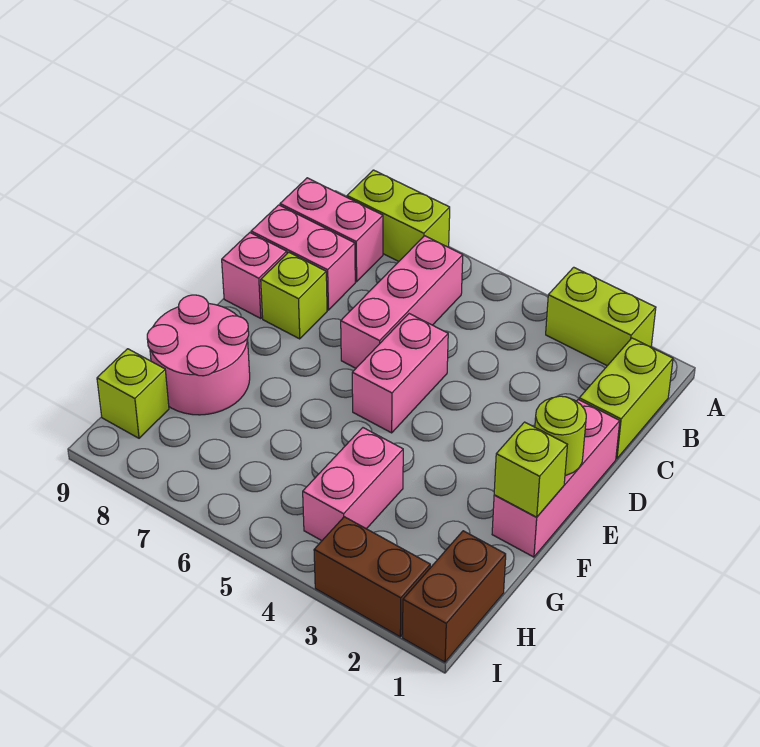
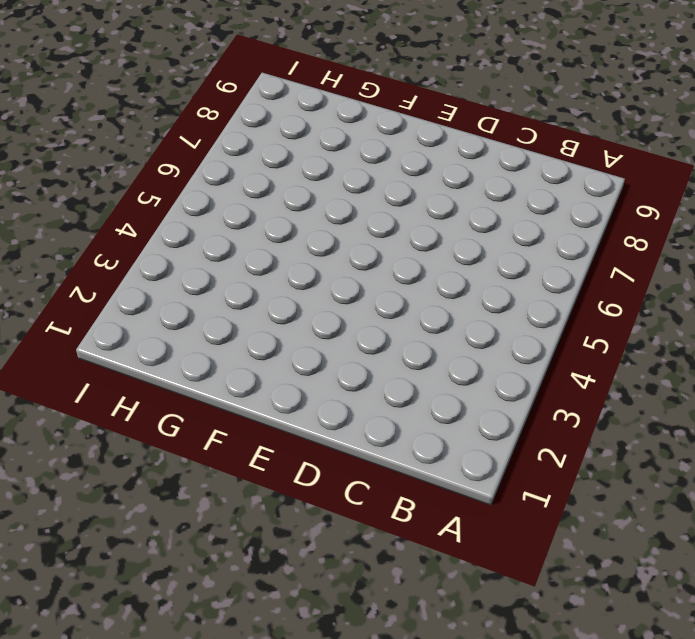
none -> lime brick A2:A3 level 1
none -> lime brick A7:A8 level 1
none -> lime brick B1:C1 level 1

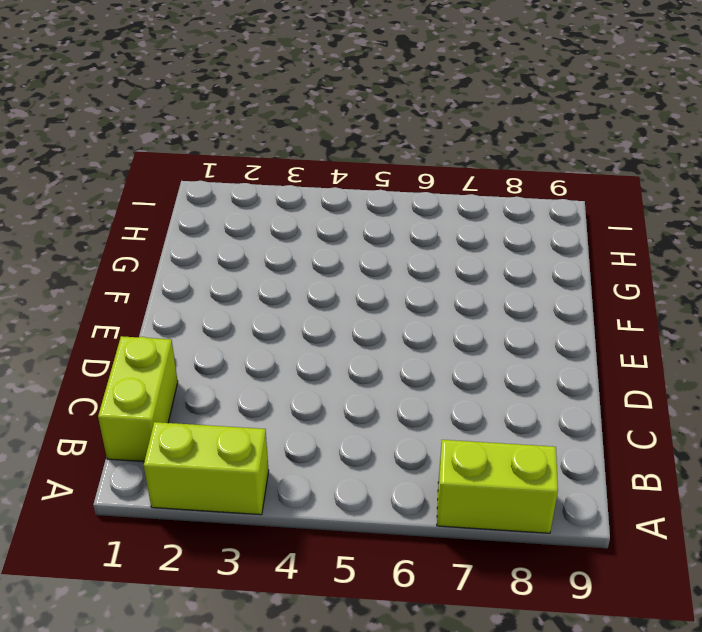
none -> pink brick B6:D6 level 1
none -> pink brick B8:B9 level 1
none -> pink brick C8:C9 level 1

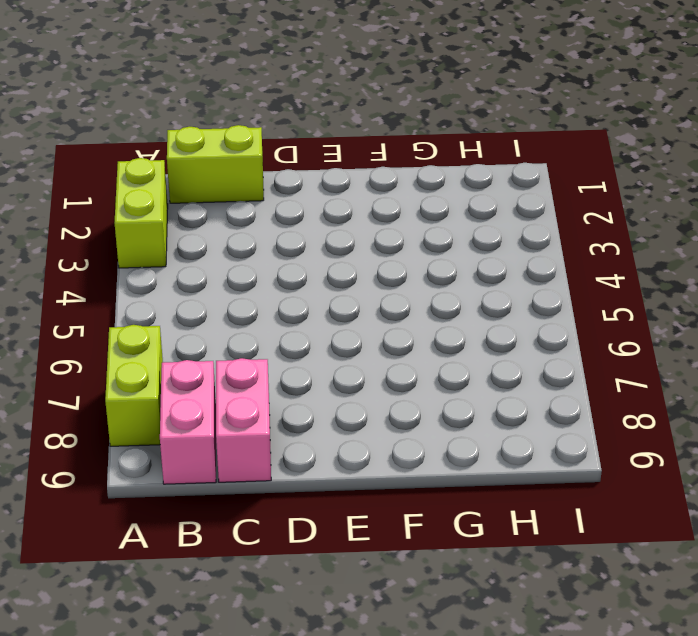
none -> pink brick B6:D6 level 1
none -> pink brick D1:F1 level 1
none -> pink brick D5:E5 level 1

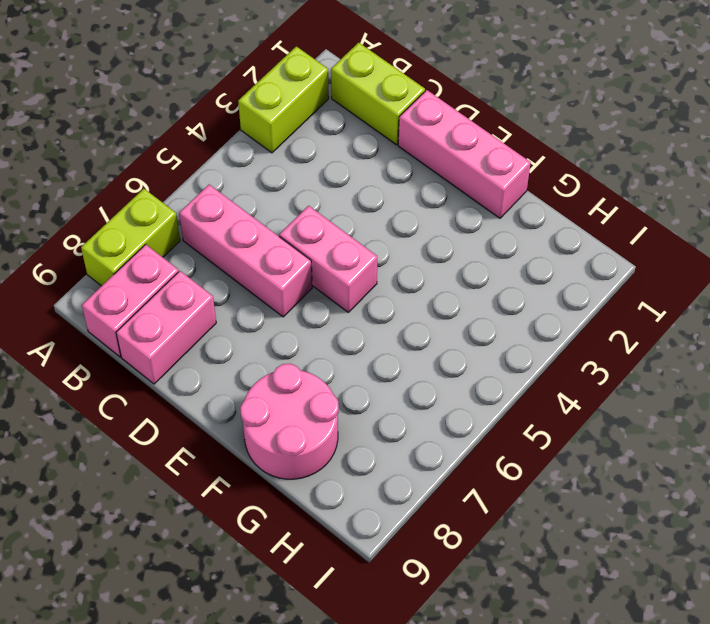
none -> lime brick D8 level 1
none -> pink brick D9 level 1
none -> pink brick G4:H4 level 1

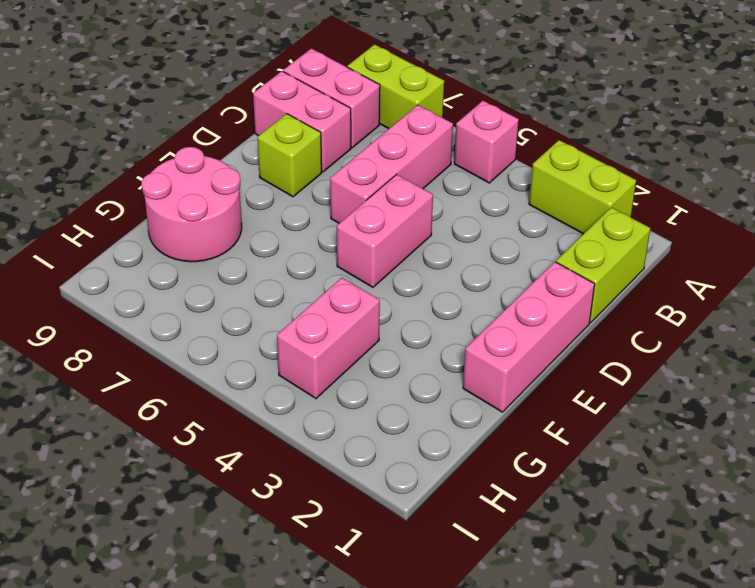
pink brick A5 level 1 -> pink brick D9 level 1
none -> brown brick H1:I1 level 1
none -> lime brick H9 level 1
none -> brown brick I2:I3 level 1

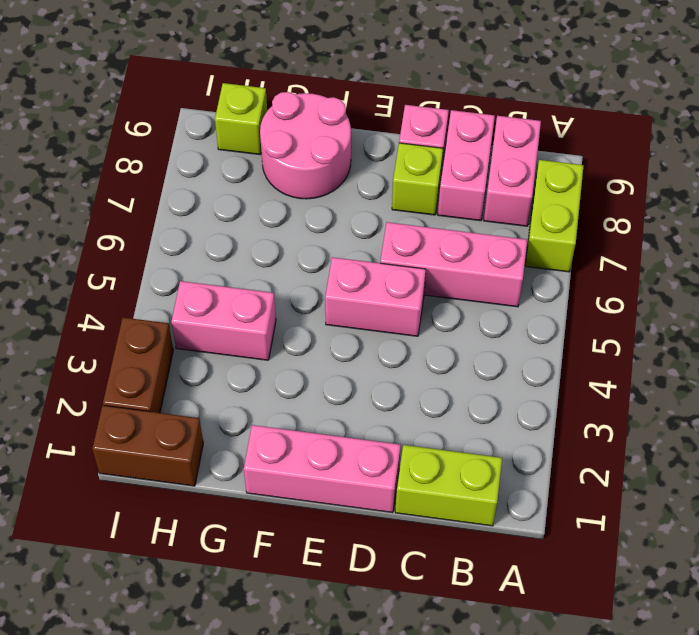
none -> lime brick A2:A3 level 1
none -> lime round brick E1 level 2
none -> lime brick F1 level 2

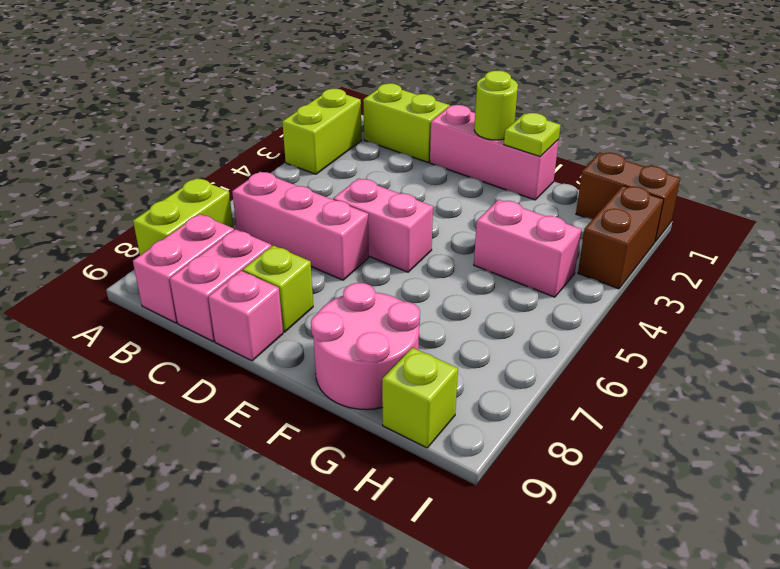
lime plate F1 level 2 -> lime brick F1 level 2

